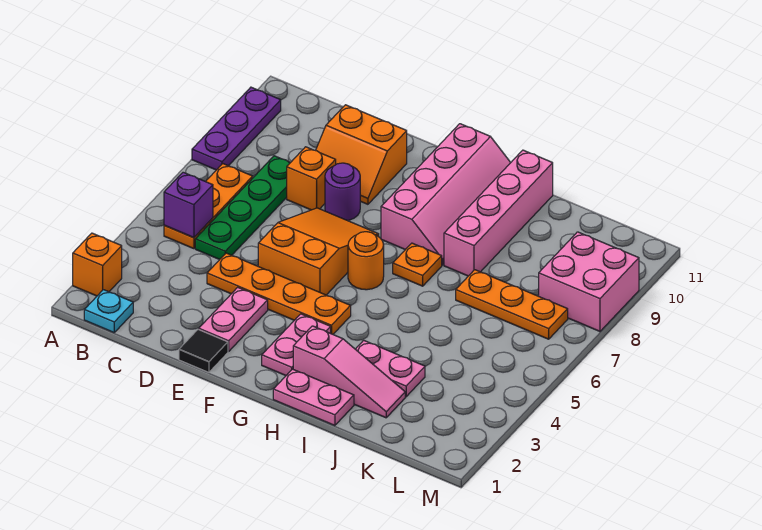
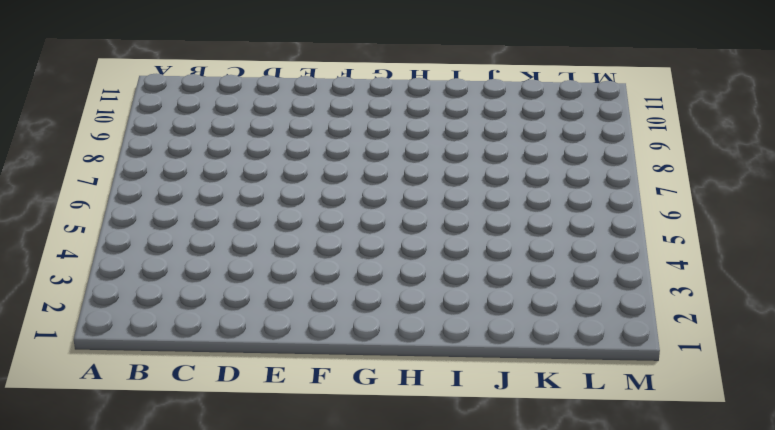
none -> orange brick A2 level 1
none -> purple plate A8:A10 level 1
none -> cyan plate B1 level 1

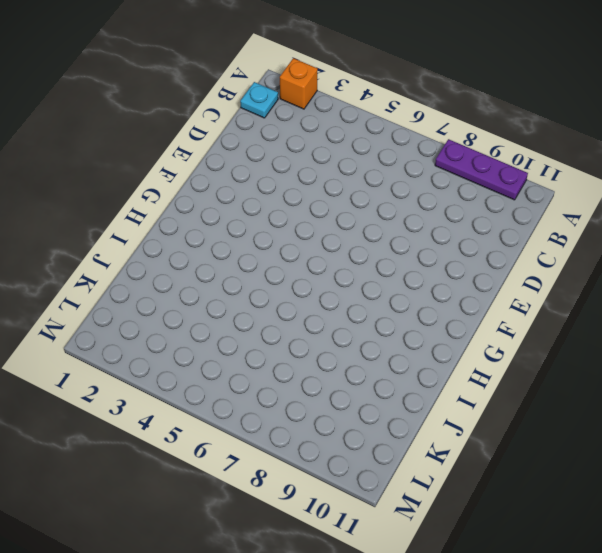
none -> orange plate B5:B7 level 1
none -> green plate C5:C8 level 1
none -> orange plate D4:G4 level 1

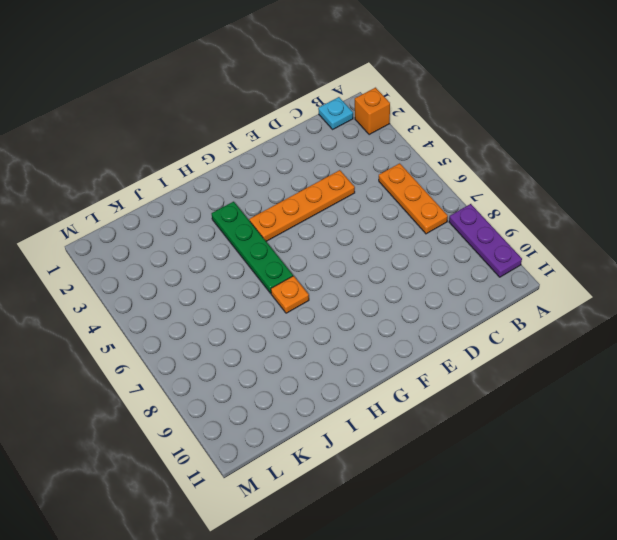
green plate H3:H6 level 1 -> green plate C5:C8 level 1
none -> orange brick D8 level 1
none -> orange slope D9:E10 level 1 top 10
none -> black tile E1 level 1

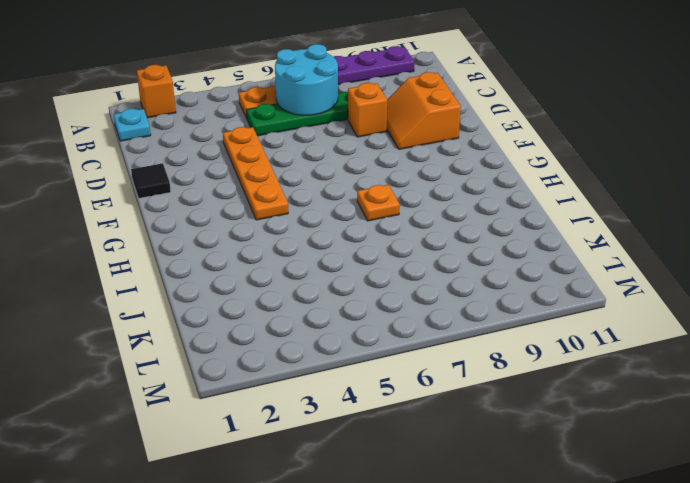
cyan round brick B6:C7 level 2 -> none
none -> pink plate E2:E3 level 1
none -> orange slope E5:F7 level 1 top 5
none -> purple round brick E8 level 1

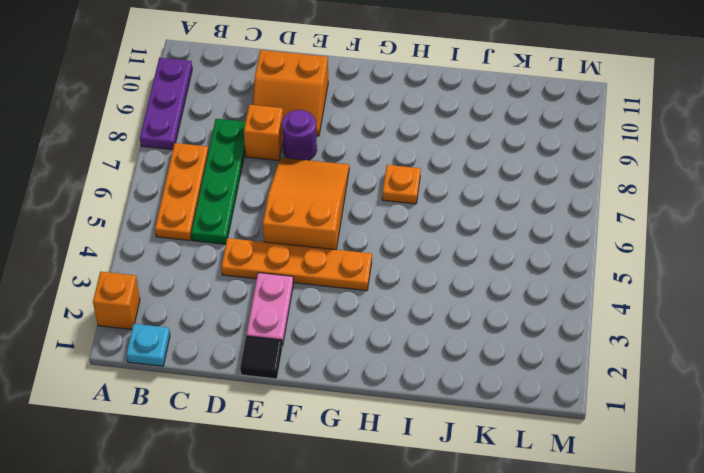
none -> pink plate G2:G3 level 1
none -> orange round brick G6 level 1
none -> pink slope G8:H11 level 1 top G

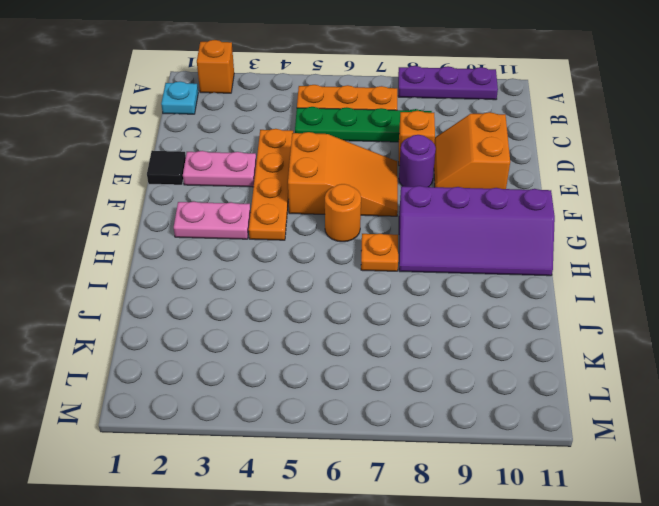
purple slope G8:H11 level 1 top G -> pink slope G8:H11 level 1 top G
none -> pink plate H1:I1 level 1
none -> pink slope H2:J2 level 1 top H
none -> pink plate I3:J3 level 1

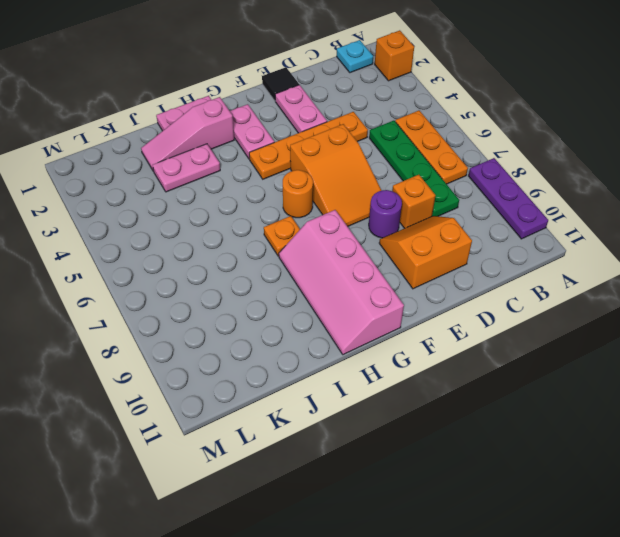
none -> pink brick I8:I11 level 1
none -> orange plate J7:L7 level 1
none -> pink brick L8:M9 level 1

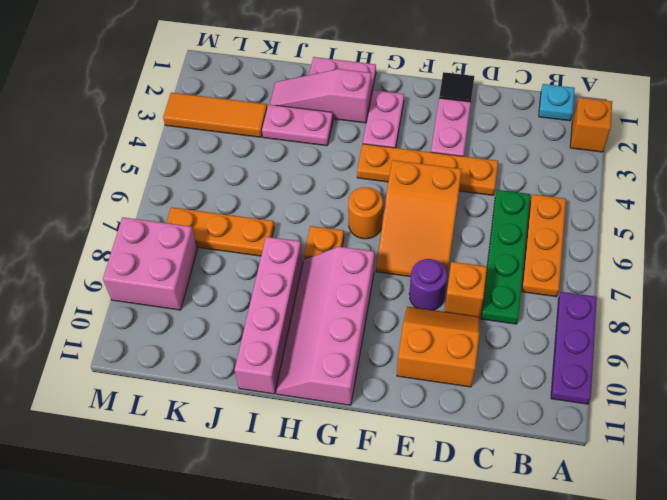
orange tile K3:M3 level 1 -> none
none -> purple brick B5 level 2

